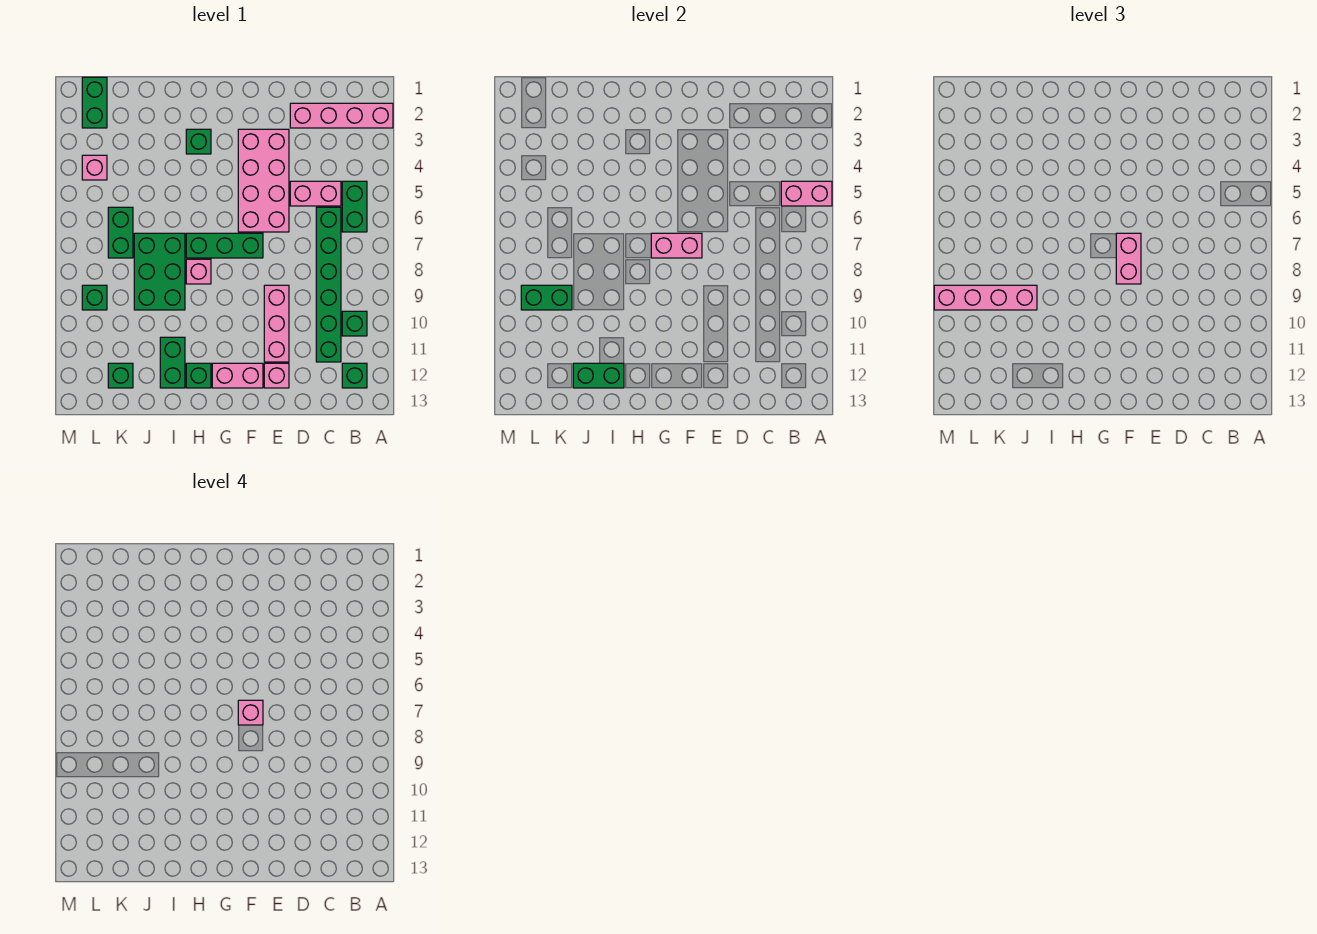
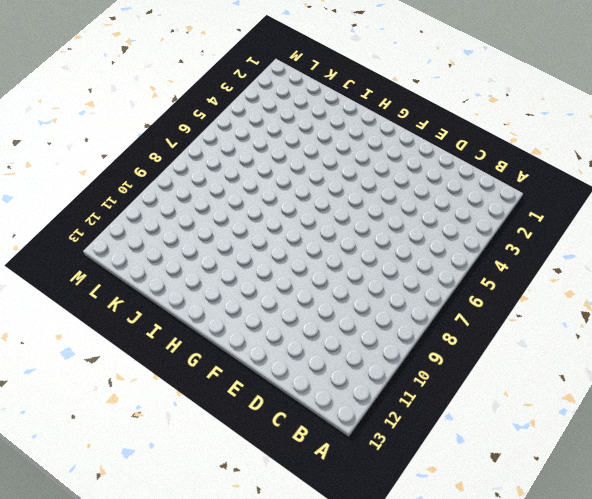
none -> pink brick A2:D2 level 1
none -> green brick B5:B6 level 1
none -> green brick B10 level 1

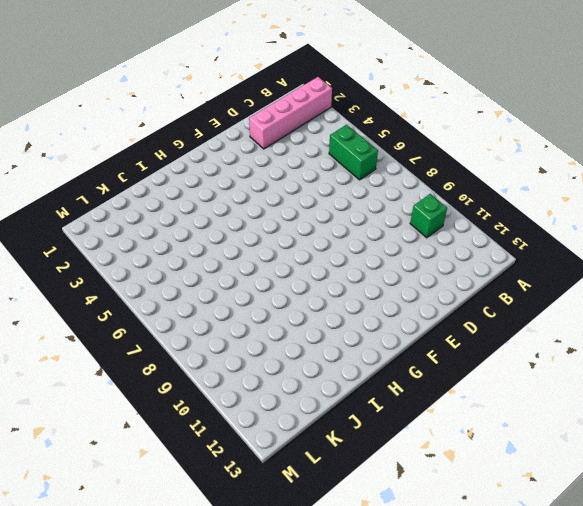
none -> green brick B12 level 1
none -> pink brick C5:D5 level 1
none -> green brick C6:C11 level 1

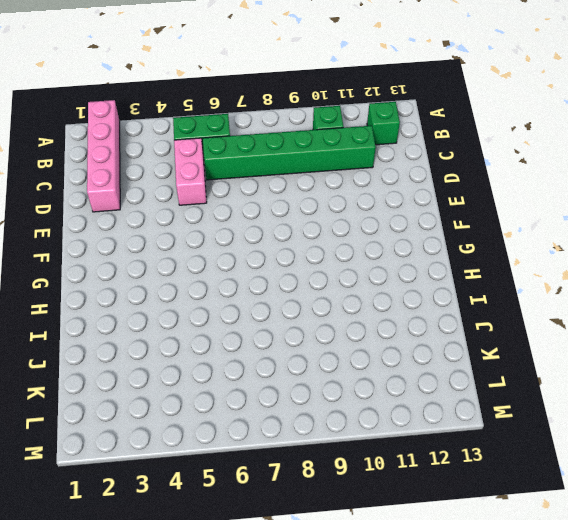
none -> pink brick E3:F6 level 1
none -> pink brick E9:E11 level 1
none -> pink brick E12 level 1

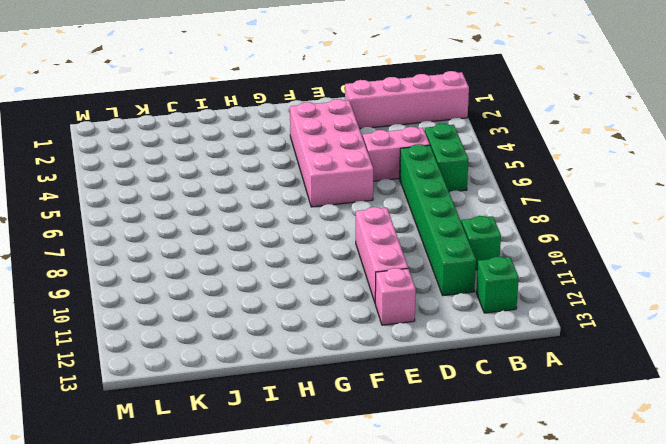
none -> green brick F7:H7 level 1
none -> pink brick F12:G12 level 1
none -> green brick H3 level 1

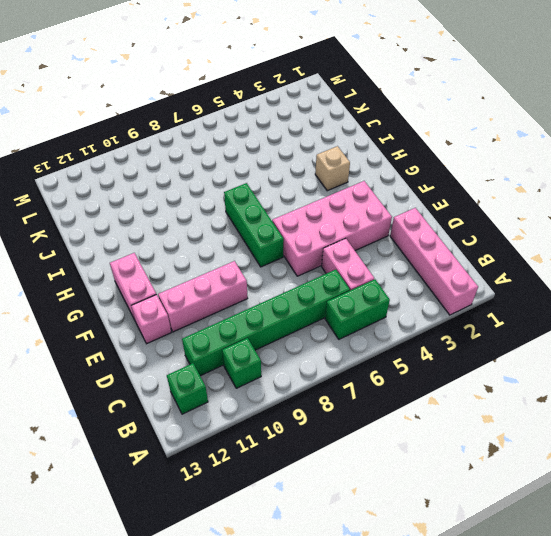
tan brick H3 level 1 -> green brick H3 level 1
none -> pink brick H8 level 1
none -> green brick H12 level 1
none -> green brick I7:J9 level 1

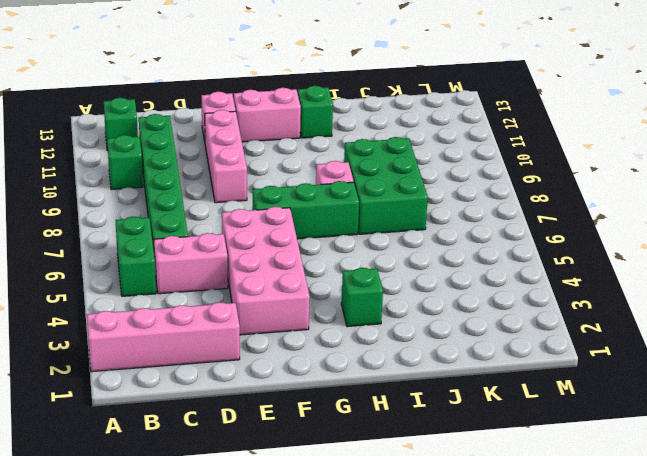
none -> green brick I11:I12 level 1
none -> green brick K6:K7 level 1
none -> green brick K12 level 1

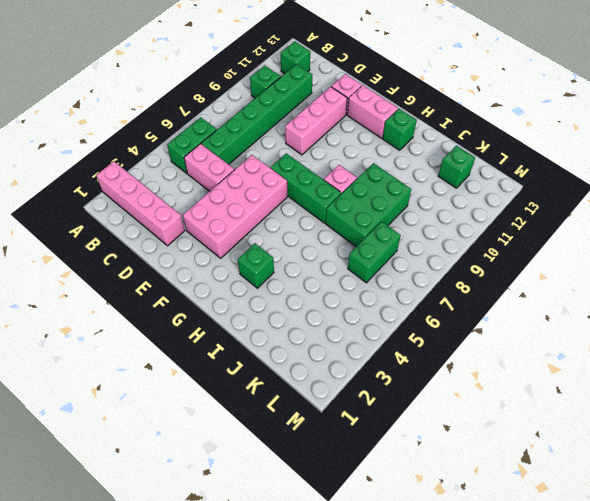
none -> green brick I11:I12 level 1
none -> green brick L1:L2 level 1
none -> pink brick L4 level 1

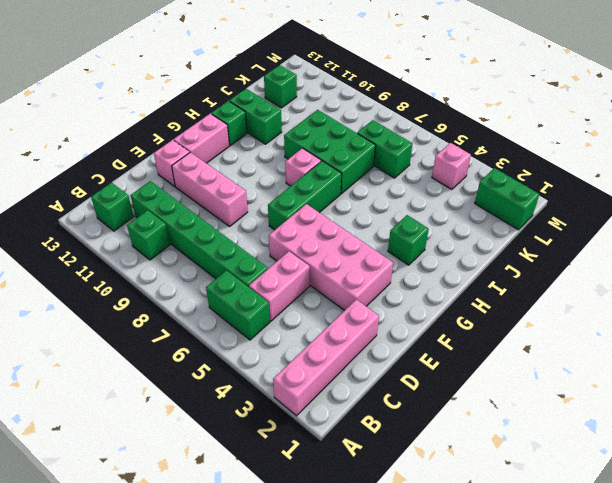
none -> green brick L9 level 1
none -> pink brick A5:B5 level 2
none -> pink brick F7:G7 level 2

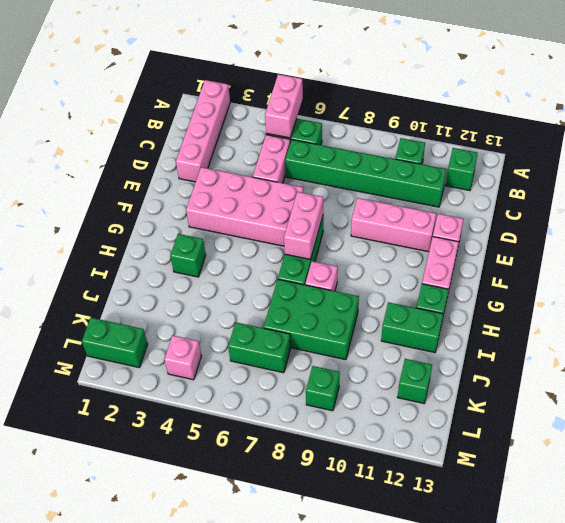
none -> green brick I12:J12 level 2
none -> green brick K9:L9 level 2
none -> pink brick F7:F8 level 3

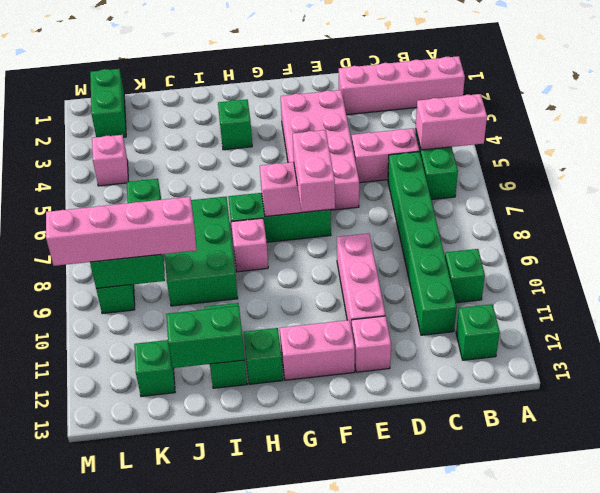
none -> pink brick F7 level 4

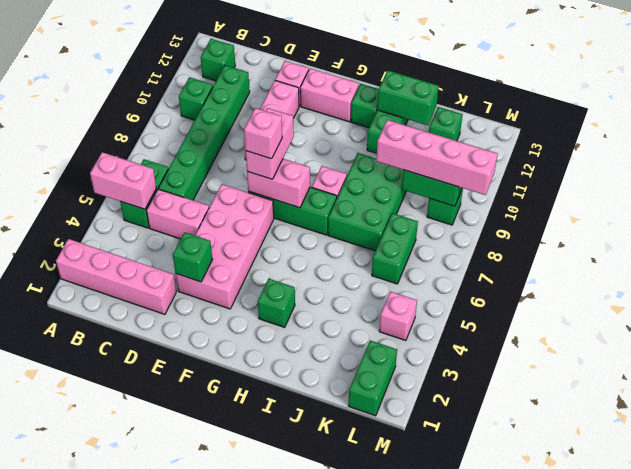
green brick E3 level 2 -> none

